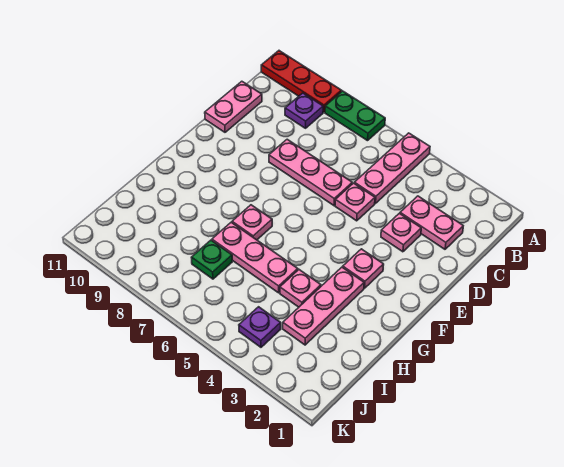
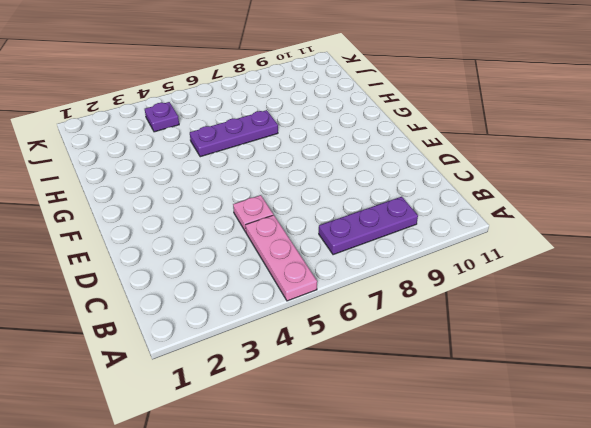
purple plate B7:B9 level 1 -> purple plate B9 level 1
purple plate H5:H7 level 1 -> pink plate H5:H7 level 1
none -> green plate A7:A8 level 1
none -> red plate A9:A11 level 1
none -> pink plate C2:C3 level 1

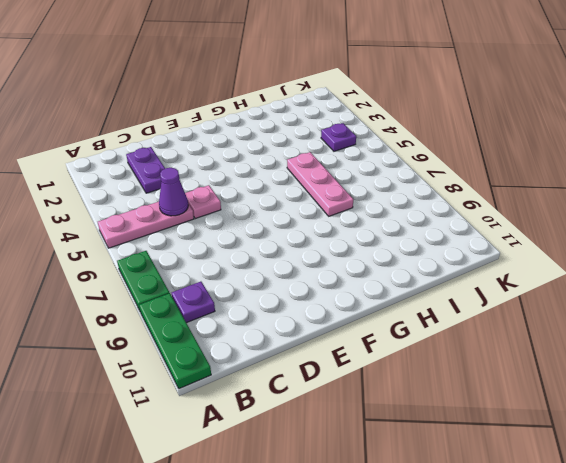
green plate A9:A11 level 1 -> red plate A9:A11 level 1
purple plate C2:C3 level 1 -> pink plate C2:C3 level 1
purple cone C5 level 2 -> none
none -> pink plate C11:D11 level 1
none -> pink plate D3 level 1
none -> pink plate D6:D8 level 1

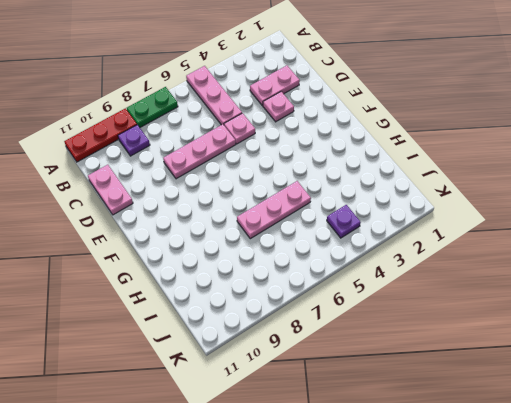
none -> pink plate F3 level 1
none -> pink plate G3:I3 level 1
none -> pink plate G7 level 1

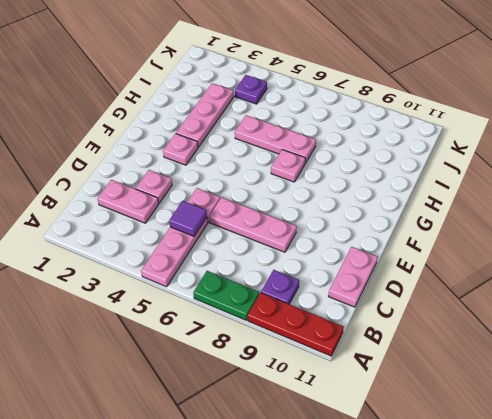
purple tile C5 level 2 -> none
none -> pink plate H4 level 1
none -> green plate I7 level 1

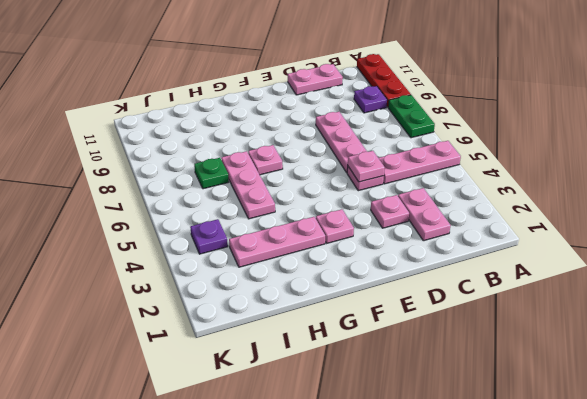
pink plate D5 level 2 -> pink plate H4 level 1

